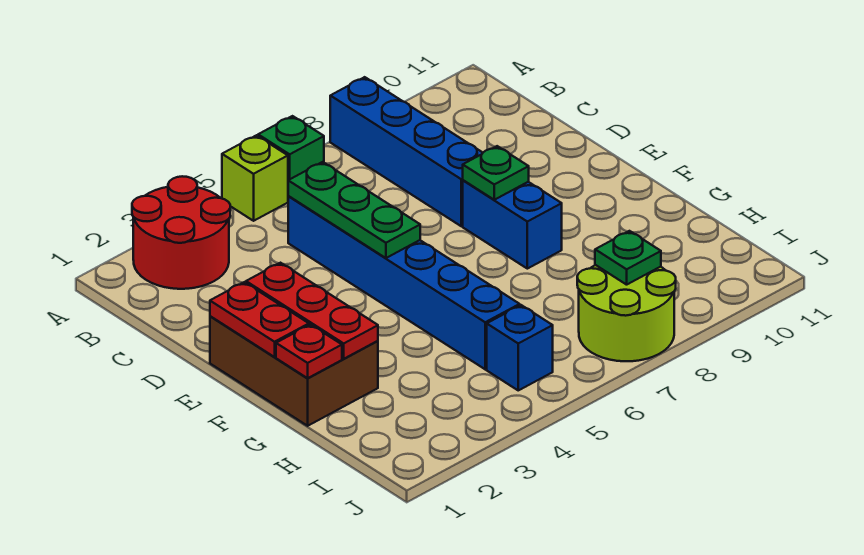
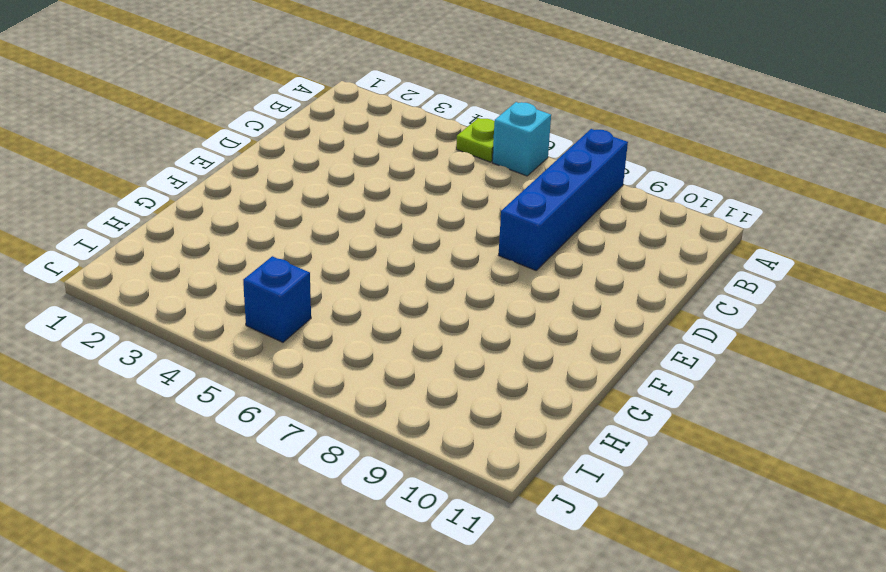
lime plate A5 level 1 -> lime brick A5 level 1
cyan brick A6 level 1 -> green brick A6 level 1
none -> red round brick A2:B3 level 1
none -> blue brick C5:H5 level 1
none -> brown brick E1:G2 level 1

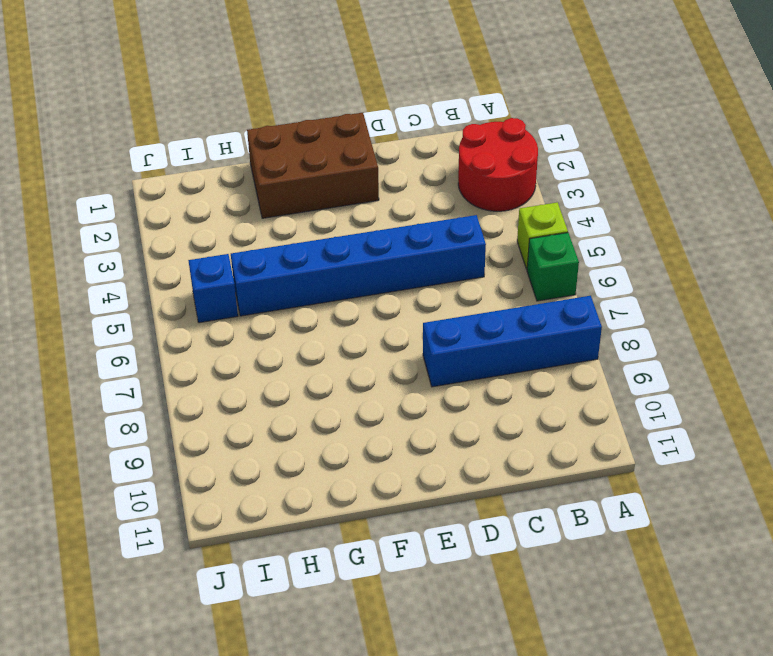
none -> blue brick E8:F8 level 1
none -> lime round brick I7:J8 level 1
none -> green plate C5:E5 level 2

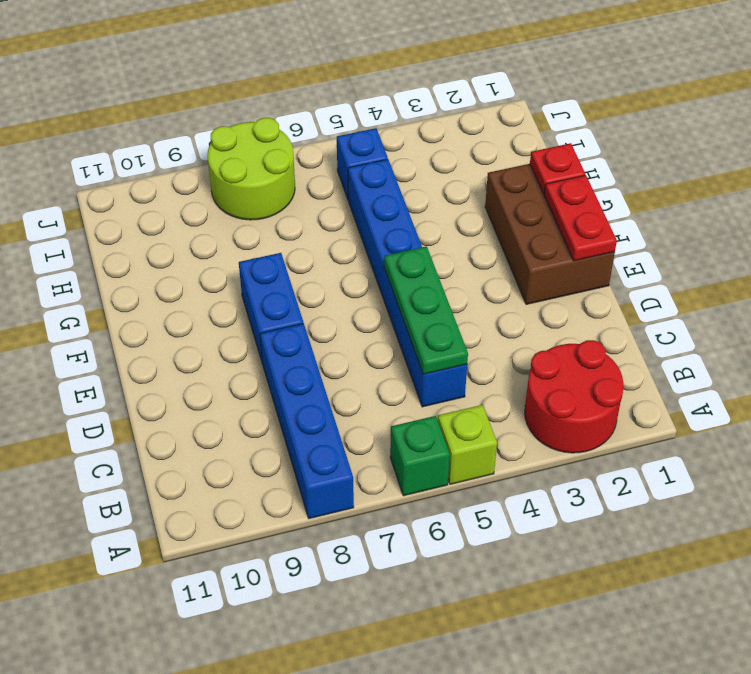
none -> red plate E2:G2 level 2
none -> green plate E8 level 2
none -> green plate I8 level 2

